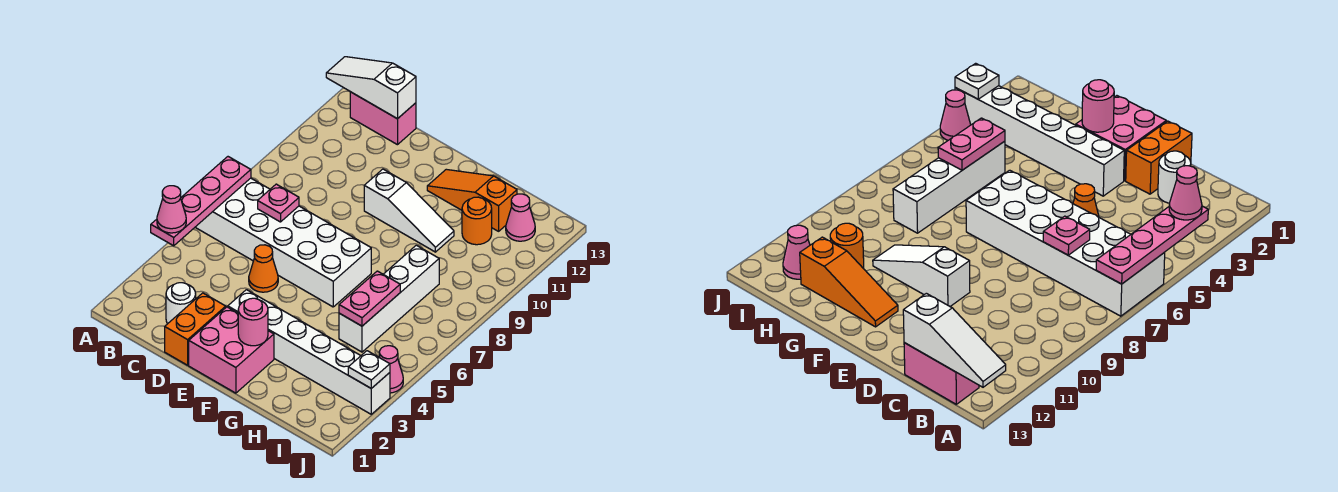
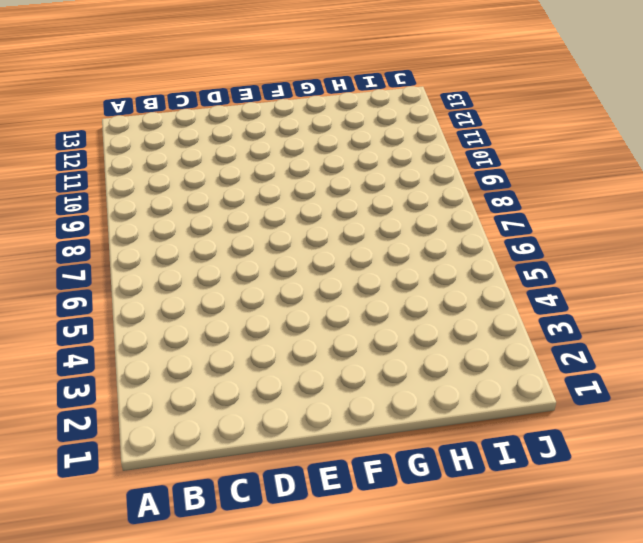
none -> white brick A6:F7 level 1
none -> pink brick B13:C13 level 1
none -> white round brick C2 level 1

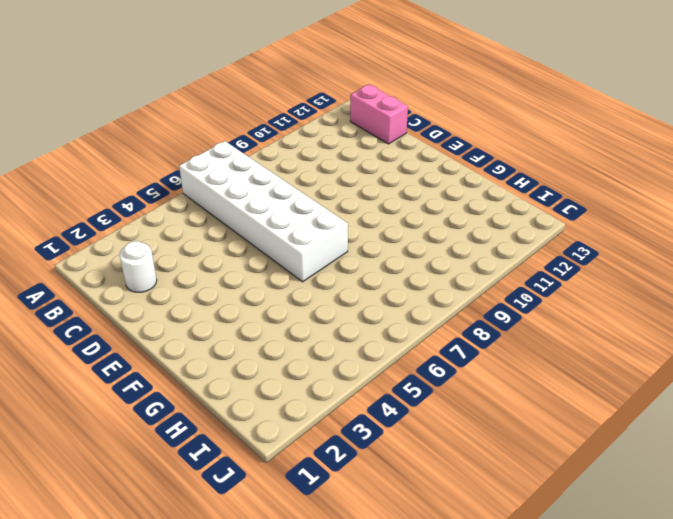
none -> orange brick D1:D2 level 1
none -> orange cone D5 level 1
none -> pink brick E1:F2 level 1

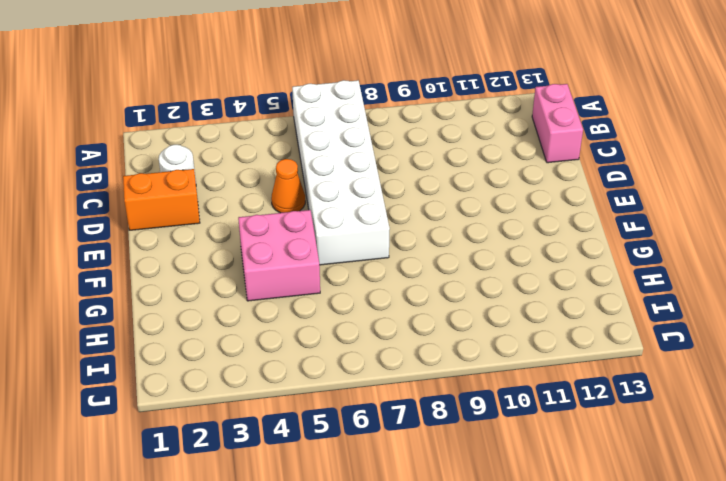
pink brick F4:G5 level 1 -> pink brick E1:F2 level 1
none -> white brick E3:J3 level 1
none -> white slope E10:G10 level 1 top E
none -> orange slope F12:H12 level 1 top H

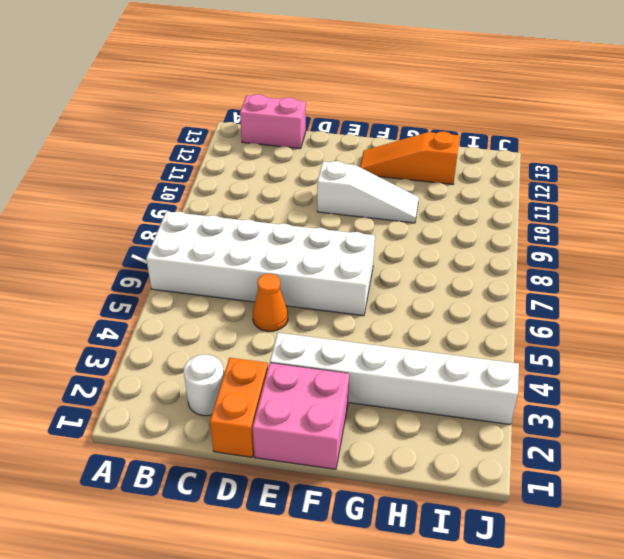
none -> white brick H5:H8 level 1
none -> orange round brick H11 level 1
none -> pink cone I12 level 1

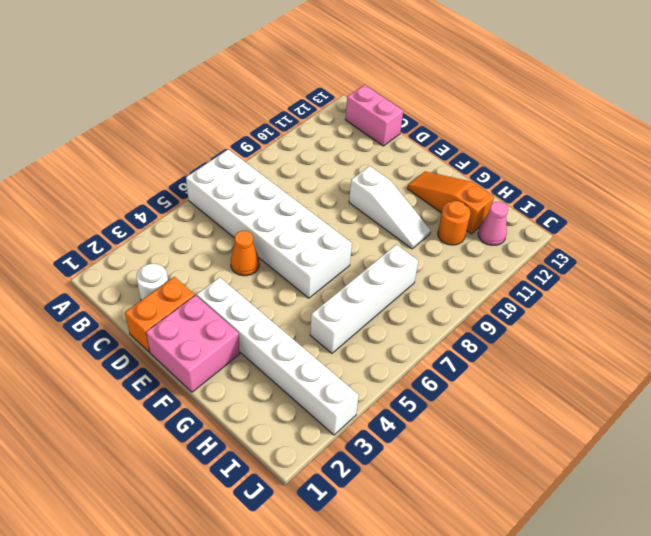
none -> pink cone J4 level 1
none -> pink plate A4:A7 level 2
none -> white slope A13:C13 level 2 top C

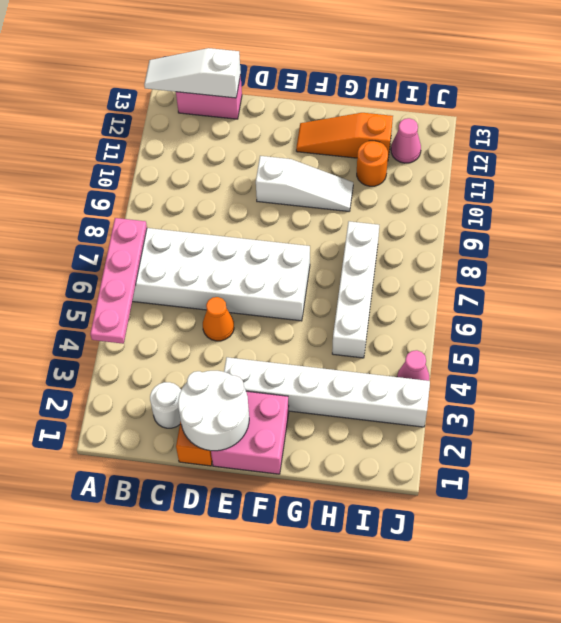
white round brick D1:E2 level 2 -> none
none -> pink plate C7 level 2
none -> pink round brick F2 level 2
none -> pink plate H5:H6 level 2

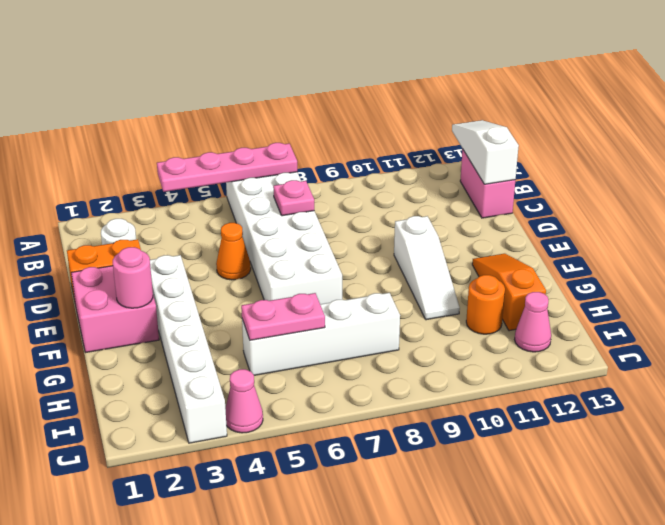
none -> white plate J3 level 2
none -> pink cone A4 level 3

